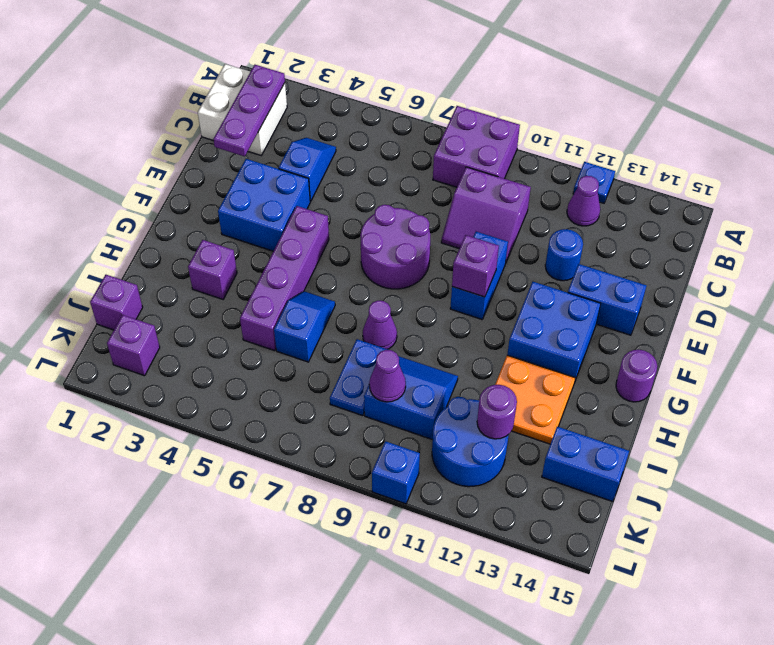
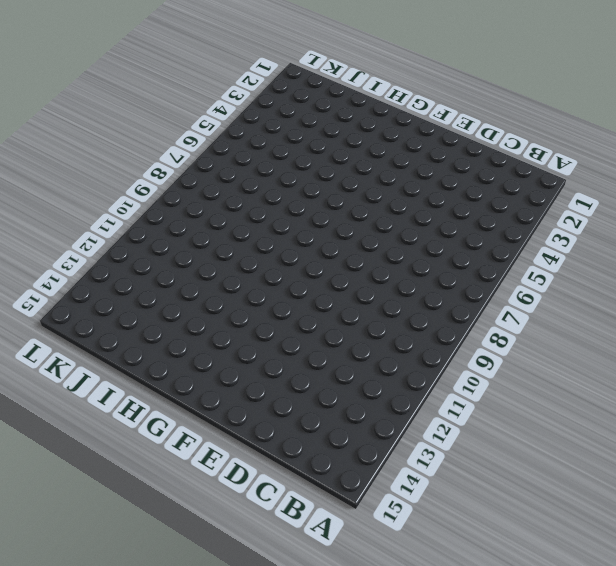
none -> purple brick A8:B9 level 1
none -> blue plate A12 level 1
none -> white brick B1:C2 level 1

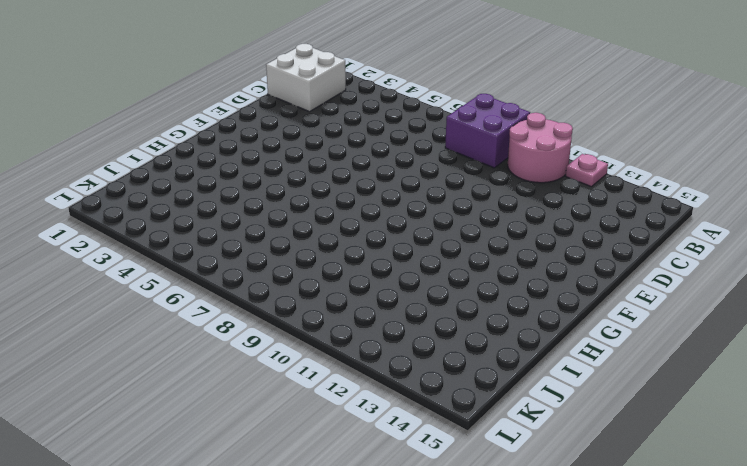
pink round brick A10:B11 level 1 -> none
pink plate A12 level 1 -> blue plate A12 level 1
none -> purple cone B12 level 1
none -> blue slope C4:D4 level 1 top D
none -> purple slope C9:D10 level 1 top C

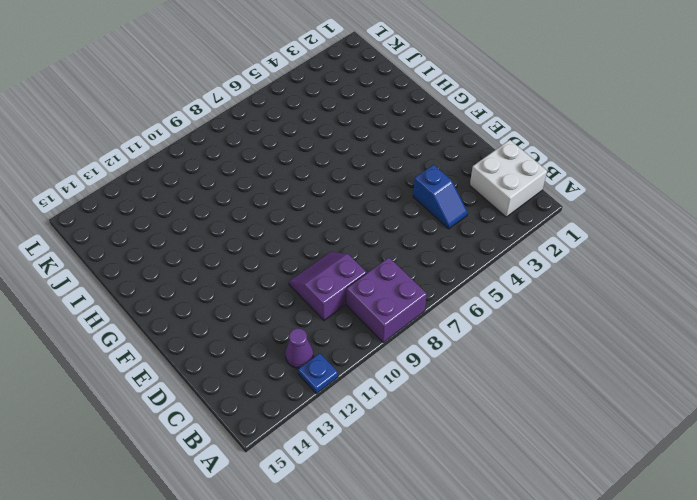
none -> blue round brick D12 level 1
none -> blue brick E3:F4 level 1
none -> purple round brick E7:F8 level 1

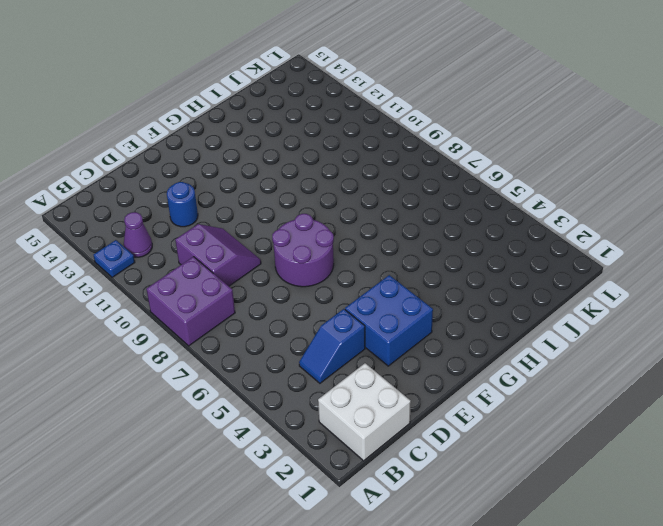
none -> blue brick E10:F10 level 1
none -> blue brick E13:E14 level 1
none -> purple brick F5:I5 level 1

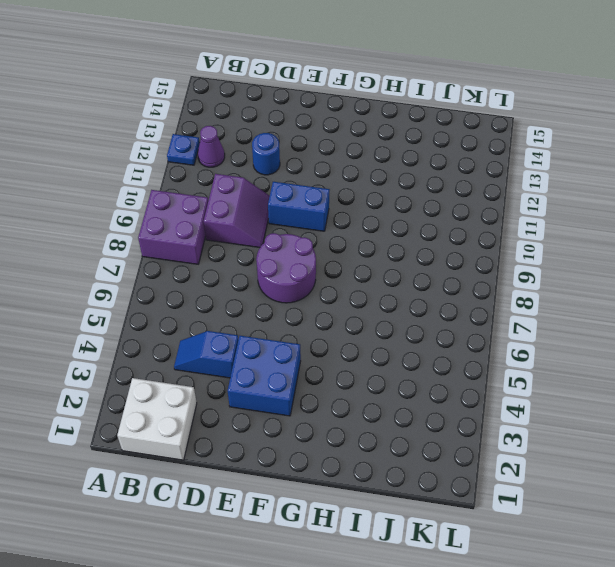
none -> blue brick E13:E14 level 1
none -> purple brick F5:I5 level 1
none -> blue brick F12:G13 level 1

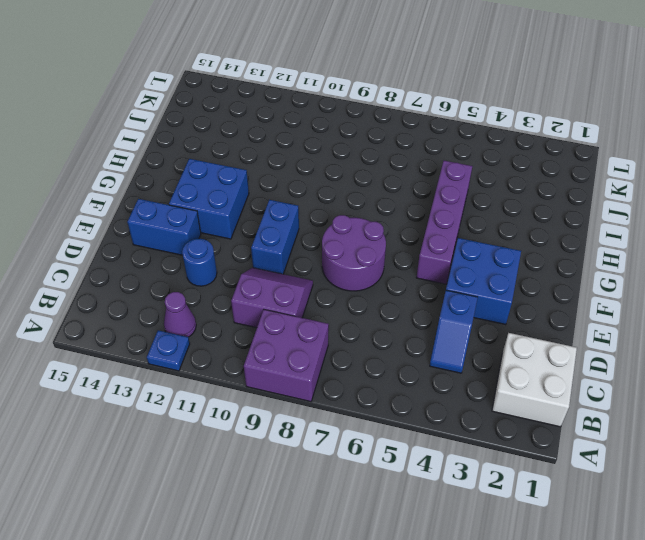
none -> purple round brick G15 level 1
none -> purple brick H3 level 1
none -> blue slope H6:I6 level 1 top I

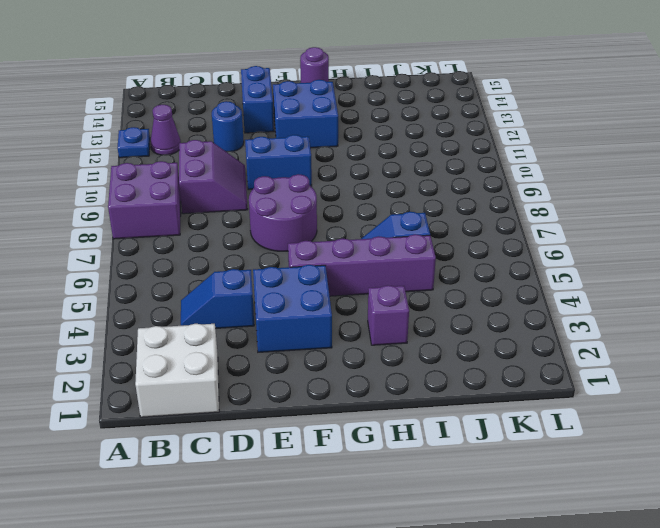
none -> purple cone H8 level 1
none -> orange plate H12:I13 level 1
none -> blue plate I8:J8 level 1

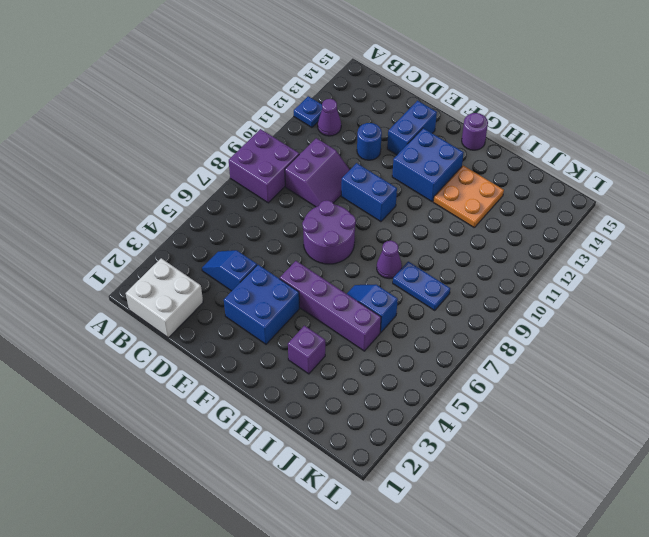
none -> blue slope I9:J10 level 1 top J
none -> purple brick J1 level 1
none -> blue round brick J11:K12 level 1

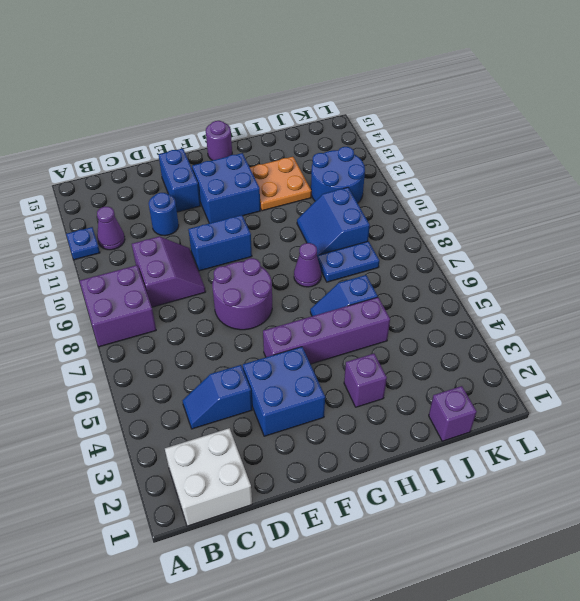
none -> blue brick J14:J15 level 1
none -> purple brick K2 level 1
none -> blue brick L10 level 1

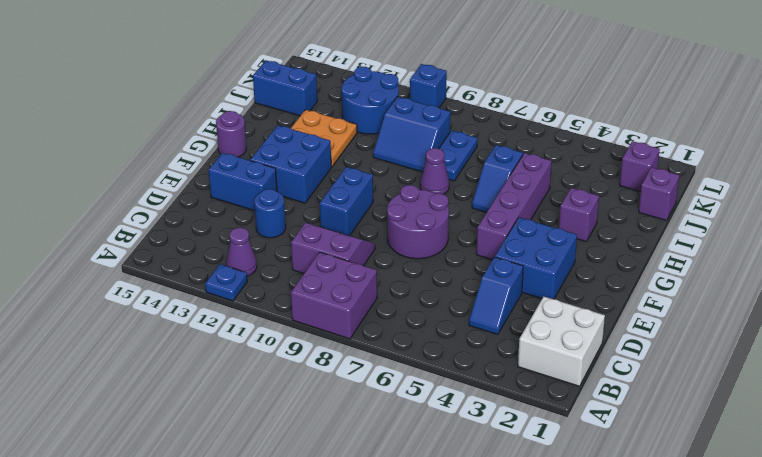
none -> purple plate B2:D2 level 2
none -> purple brick F10 level 2
none -> purple cone J9 level 2

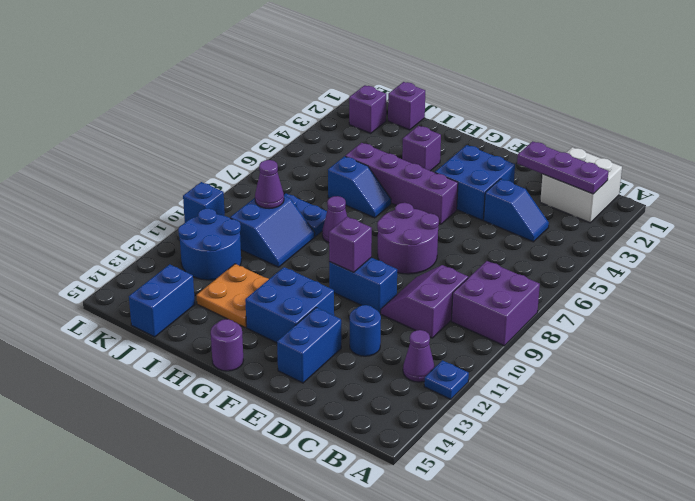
none -> purple round brick J12 level 2

